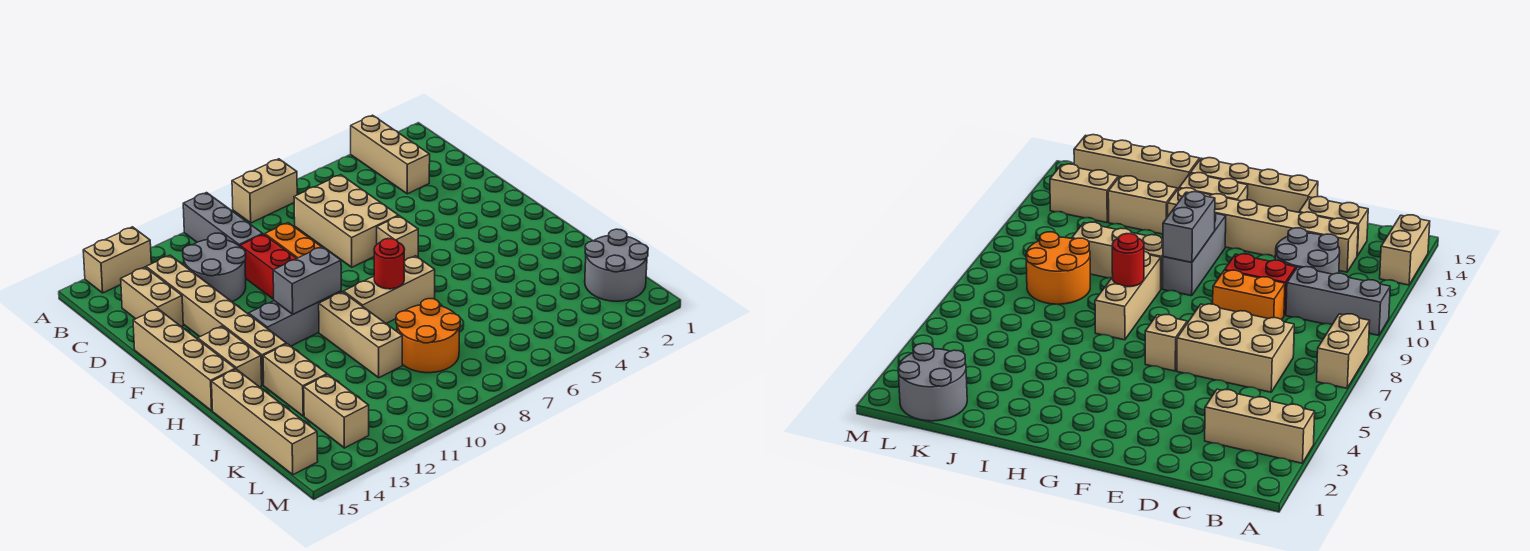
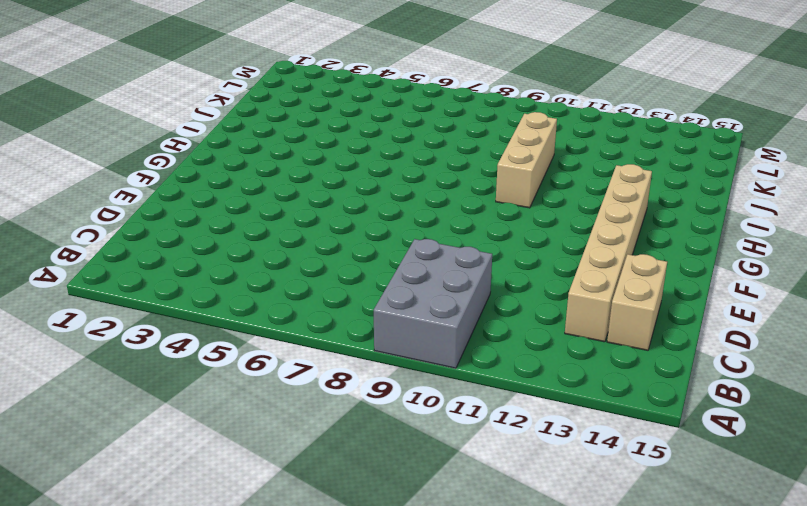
grey brick A9:C10 level 1 -> grey brick A10:C10 level 1
none -> tan brick A3:C3 level 1
none -> tan brick A7:A8 level 1
none -> tan brick A13:A14 level 1

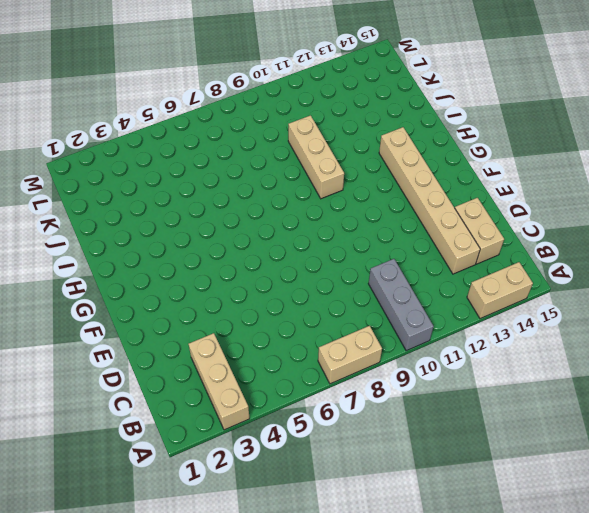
none -> tan brick C6:E7 level 1
none -> grey round brick C11:D12 level 1
none -> orange brick D9:E9 level 1

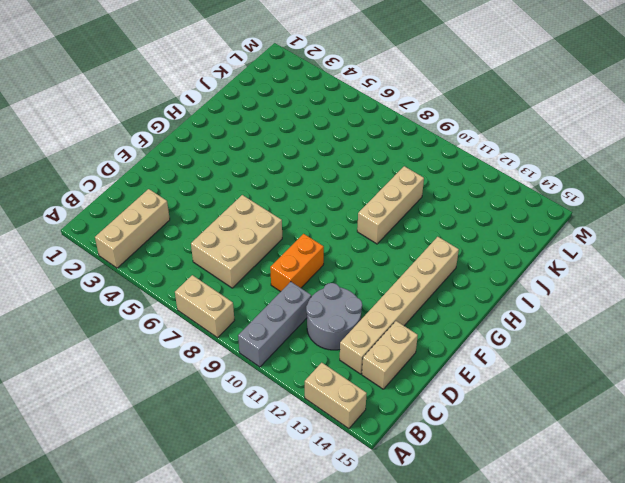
none -> red brick D10:E10 level 1
none -> tan brick E15:H15 level 1
none -> tan brick F6 level 1

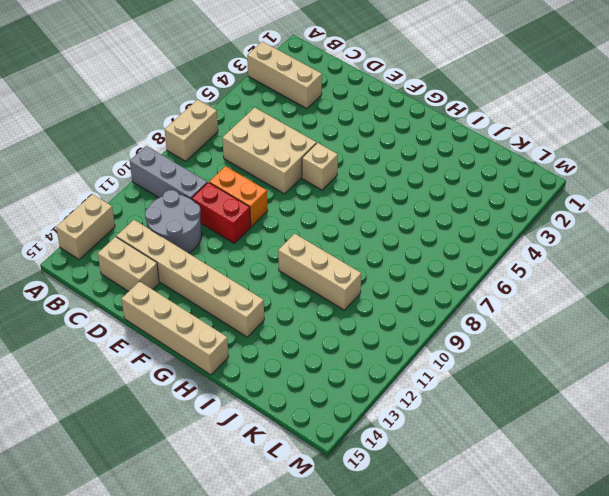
none -> grey brick G10:G12 level 1
none -> tan brick G14:H14 level 1
none -> tan brick H7:H9 level 1

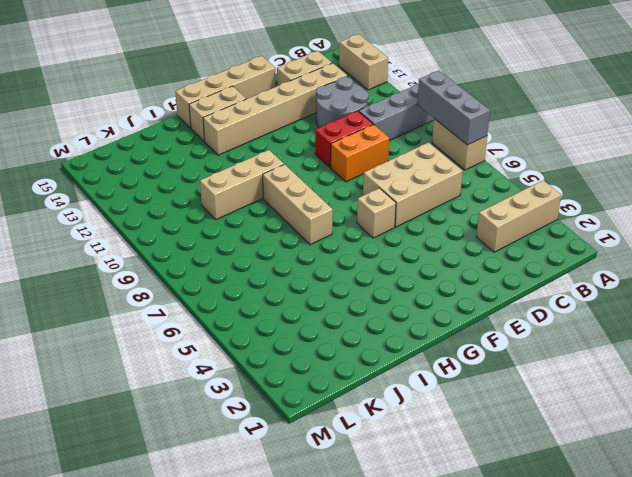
grey brick A7:A9 level 2 -> grey brick G10:G12 level 1
none -> tan brick I13:J13 level 1
none -> tan brick I15:L15 level 1
none -> orange round brick J8:K9 level 1

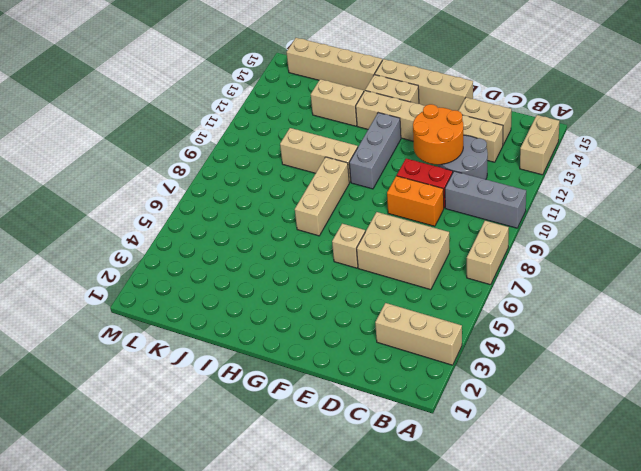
orange round brick D11:E12 level 2 -> orange round brick J8:K9 level 1
none -> grey round brick K1:L2 level 1
none -> tan brick K13:L13 level 1
none -> grey brick G10:G11 level 2

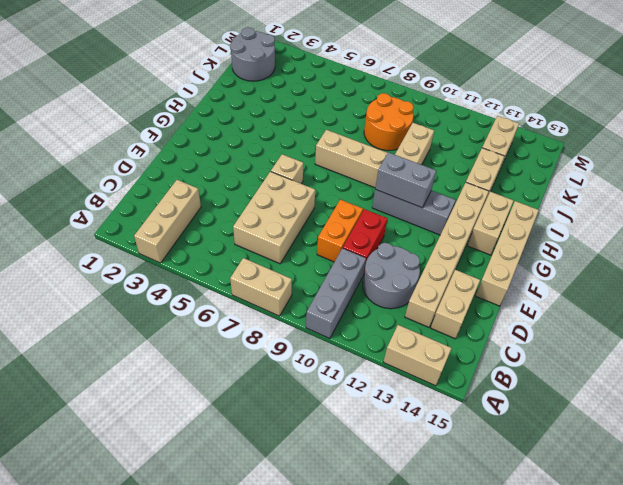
none -> tan brick I15:L15 level 1
none -> red round brick H8 level 2

